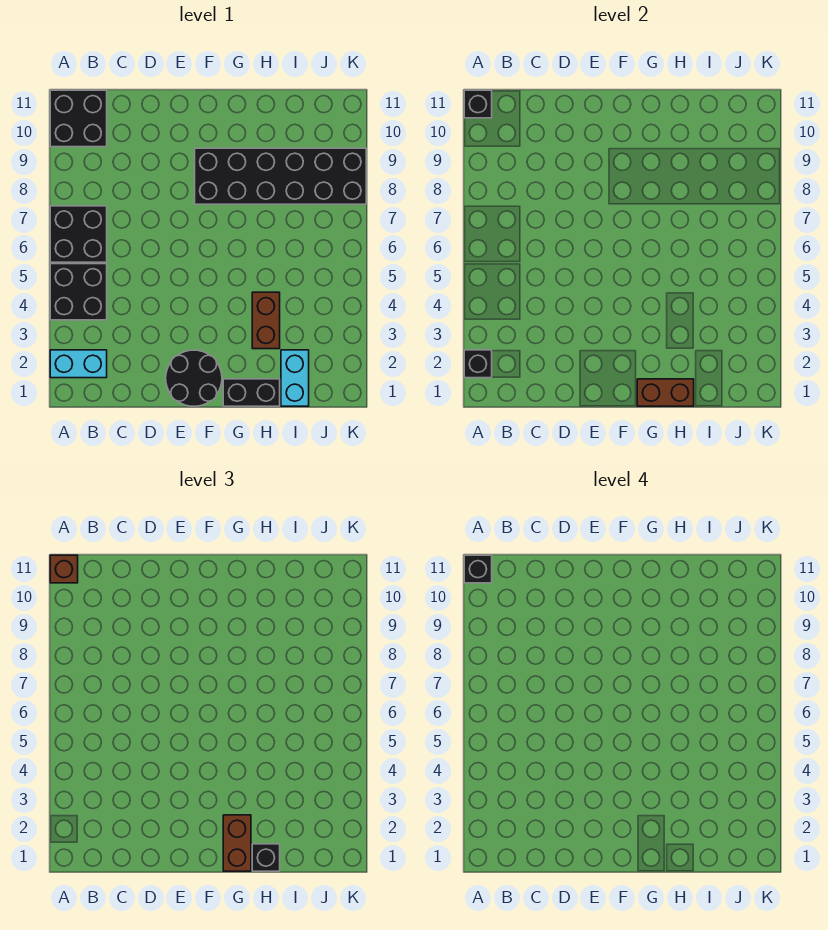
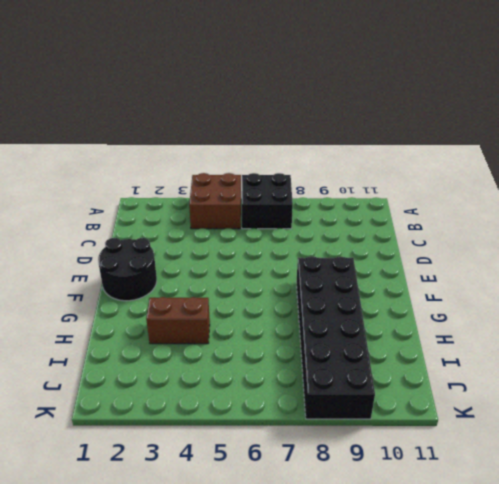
brown brick A4:B5 level 1 -> black brick A4:B5 level 1
none -> cyan brick A2:B2 level 1
none -> black brick A10:B11 level 1
none -> black brick G1:H1 level 1

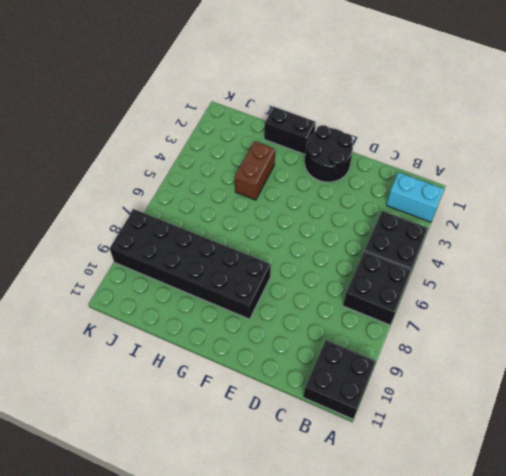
none -> cyan brick I1:I2 level 1
none -> black brick A2 level 2
none -> black brick A11 level 2

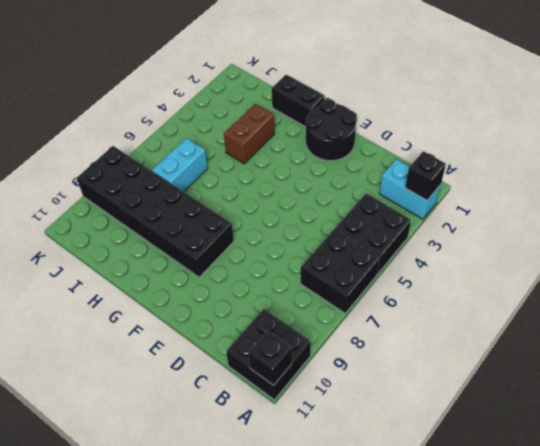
cyan brick I6:I7 level 1 -> cyan brick I1:I2 level 1
none -> brown brick G1:H1 level 2
none -> brown brick A11 level 3
none -> brown brick G1:G2 level 3

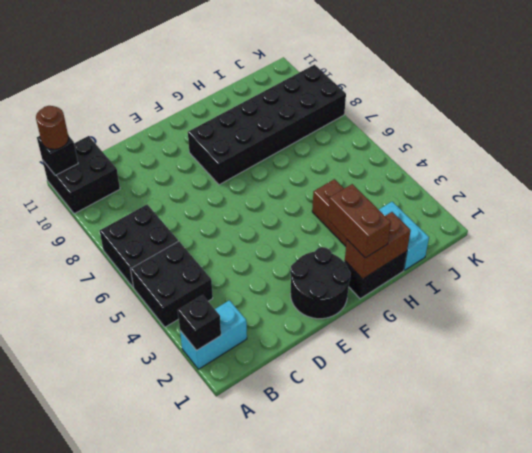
brown round brick A11 level 3 -> brown brick A11 level 3
none -> black brick H1 level 3
none -> black brick A11 level 4

